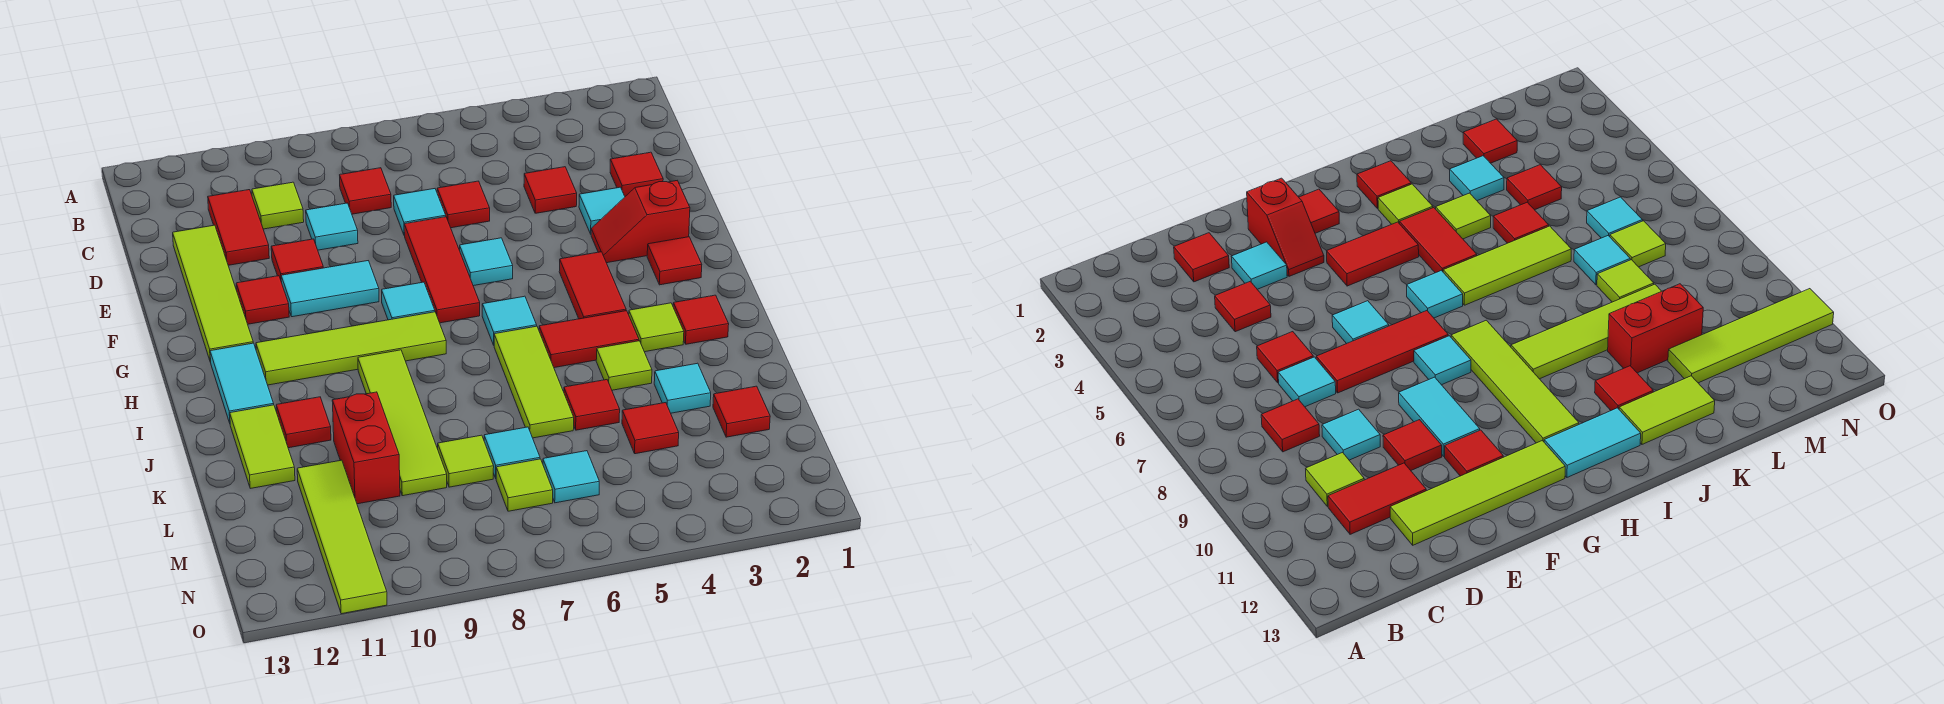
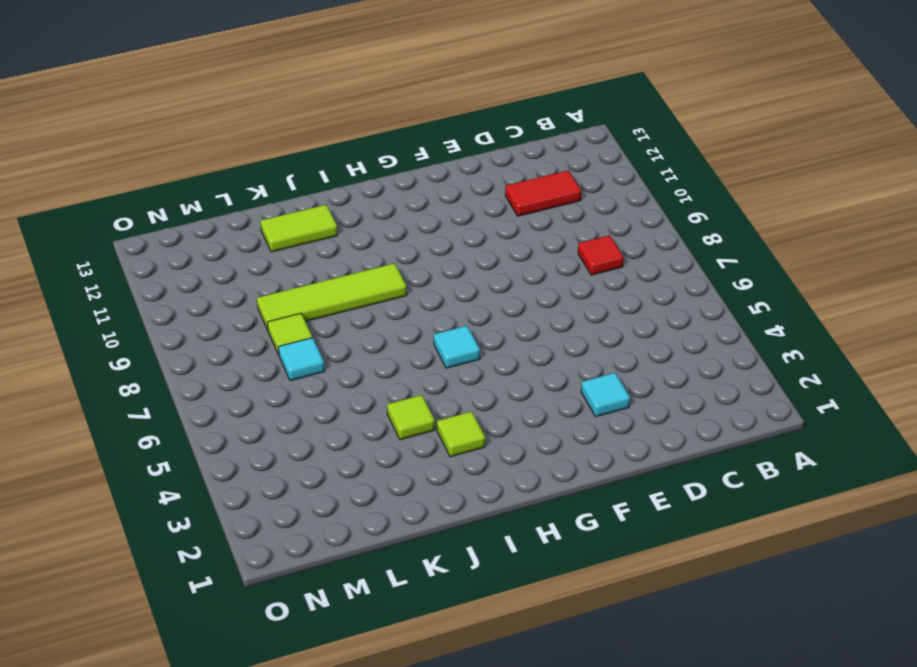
none -> lime tile C10 level 1
none -> red tile D2 level 1
none -> red tile D4 level 1
none -> red tile D6 level 1

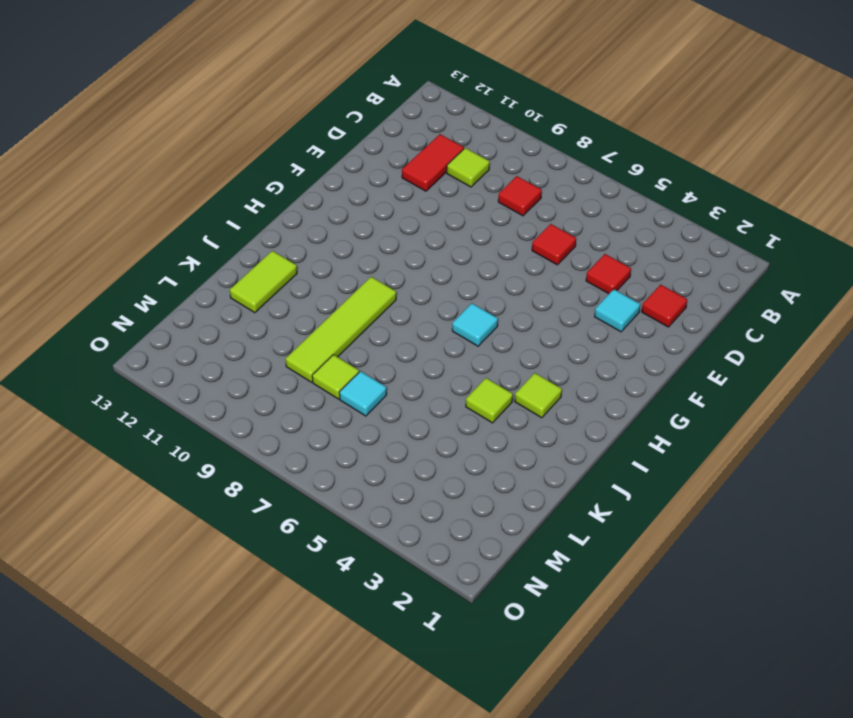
none -> cyan tile D7 level 1
none -> cyan tile D9 level 1
none -> lime tile D12:G12 level 1
none -> red tile E7:G7 level 1

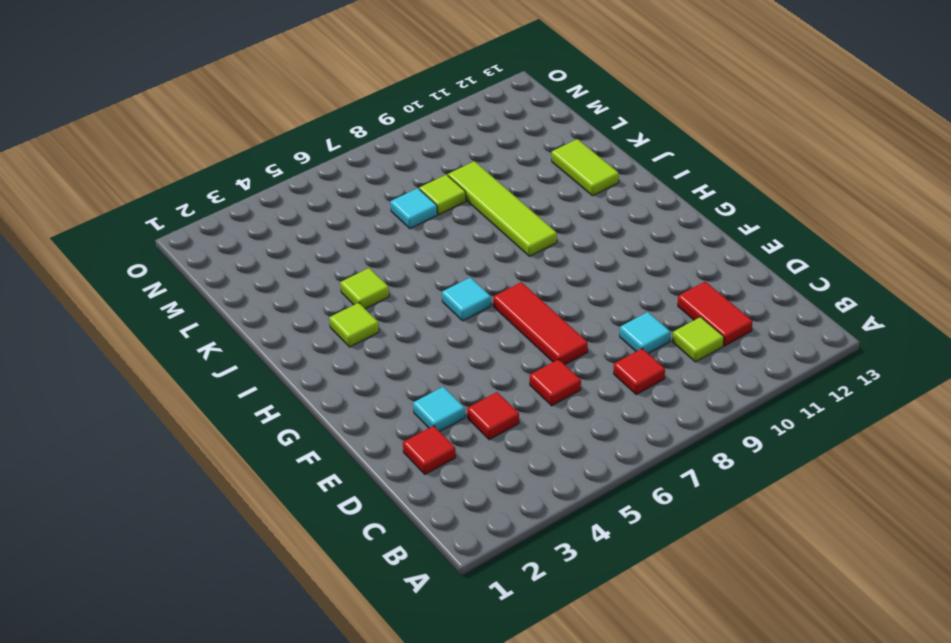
none -> cyan tile D7 level 1
none -> lime tile D12:G12 level 1
none -> red tile E10 level 1
none -> red slope F2:F3 level 1 top 2

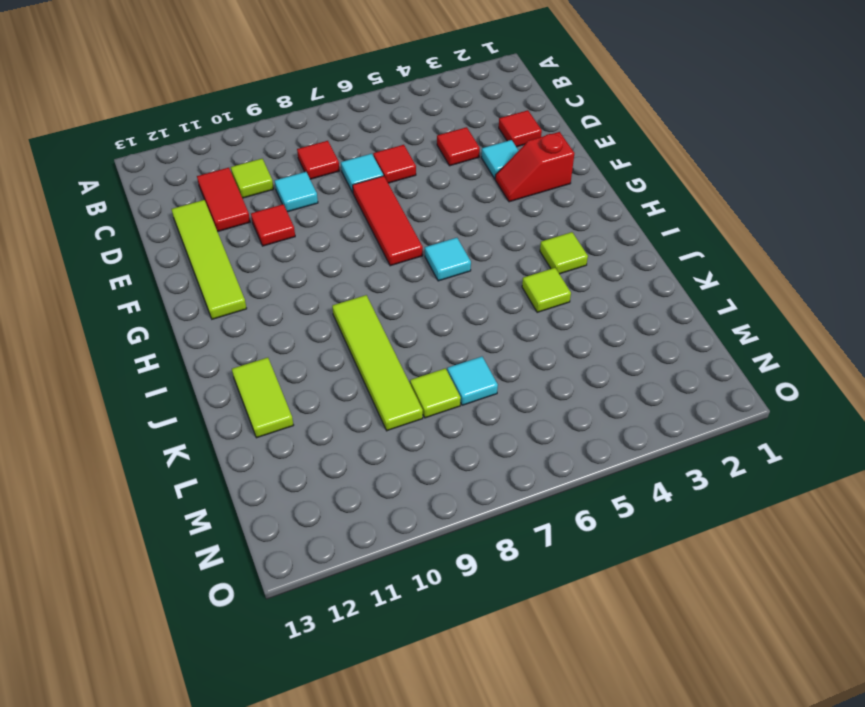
none -> cyan tile F6 level 1
none -> cyan tile F9:F10 level 1
none -> red tile F11 level 1
none -> red tile G2 level 1

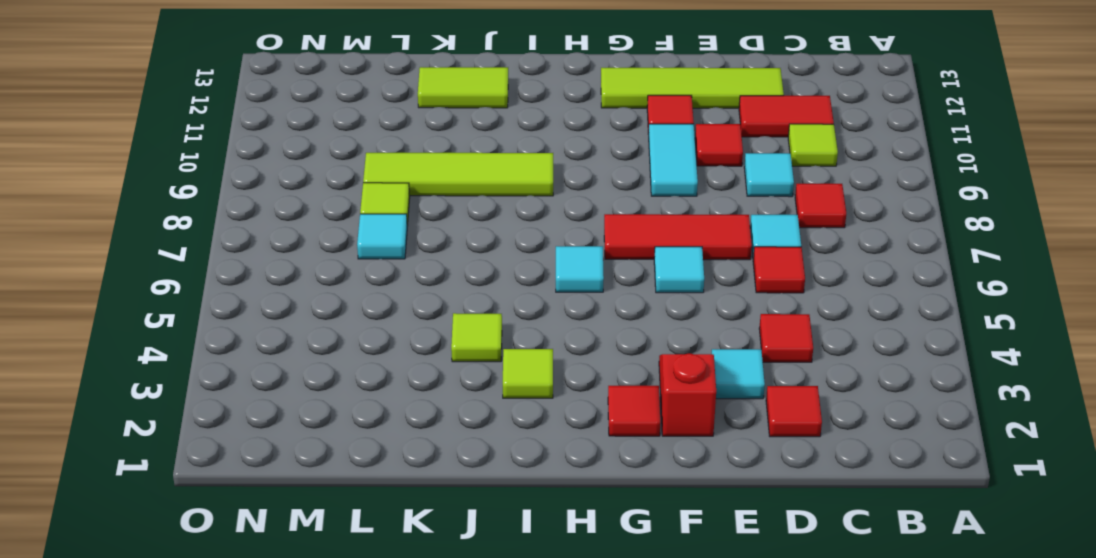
none -> red tile G4:H4 level 1
none -> cyan tile G8 level 1
none -> lime tile H8:H11 level 1
none -> cyan tile H12:I12 level 1

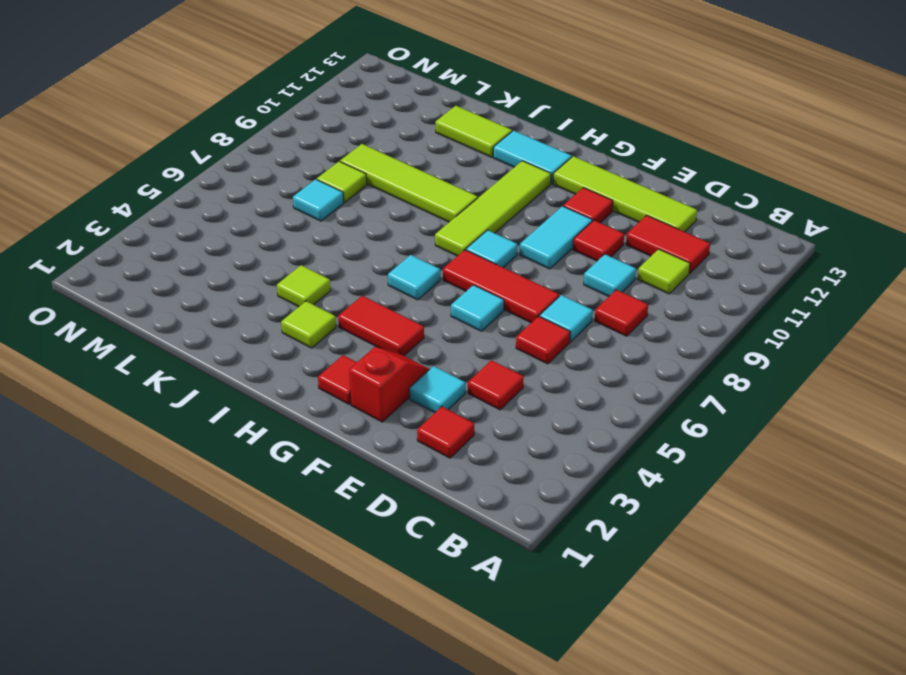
none -> red tile I2 level 1
none -> red tile I4:I5 level 1
none -> lime tile I6:K6 level 1
none -> red tile J11 level 1

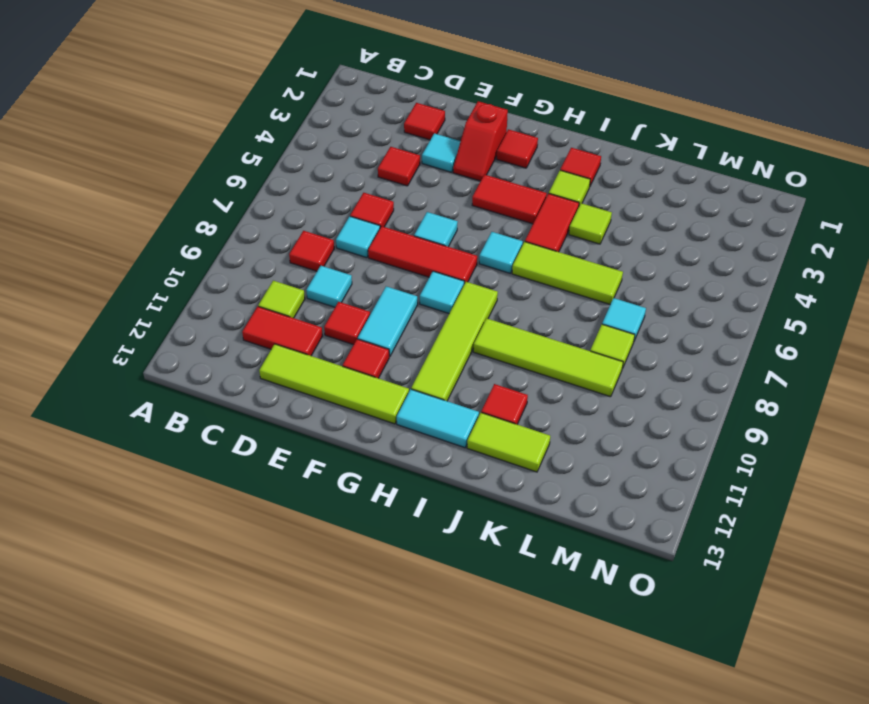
none -> cyan tile K3 level 1
none -> red tile K5 level 1
none -> red brick K10:L10 level 1
none -> red tile L2 level 1

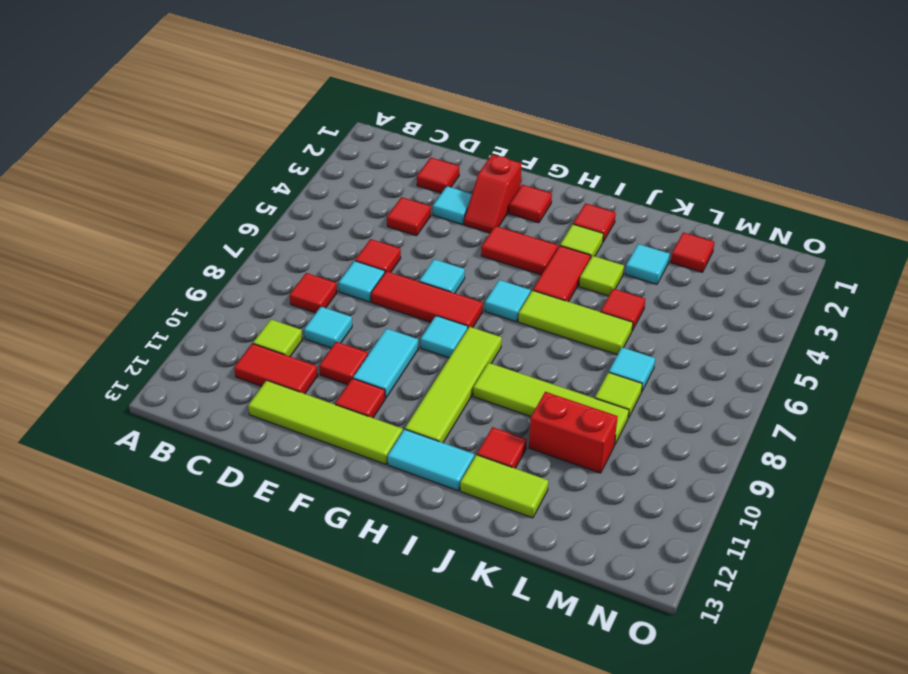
none -> red tile L4 level 1
none -> lime tile L11:O11 level 1
none -> cyan tile M6 level 1
none -> lime tile M7 level 1

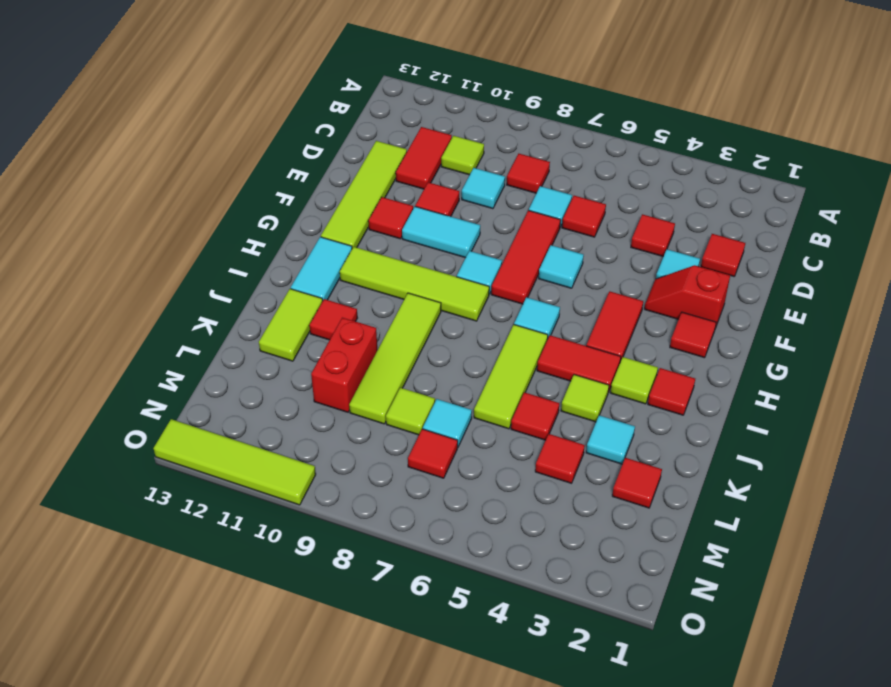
red tile M7 level 1 -> lime tile M7 level 1
lime tile O10:O13 level 1 -> lime tile L11:O11 level 1
none -> cyan tile M6 level 1

